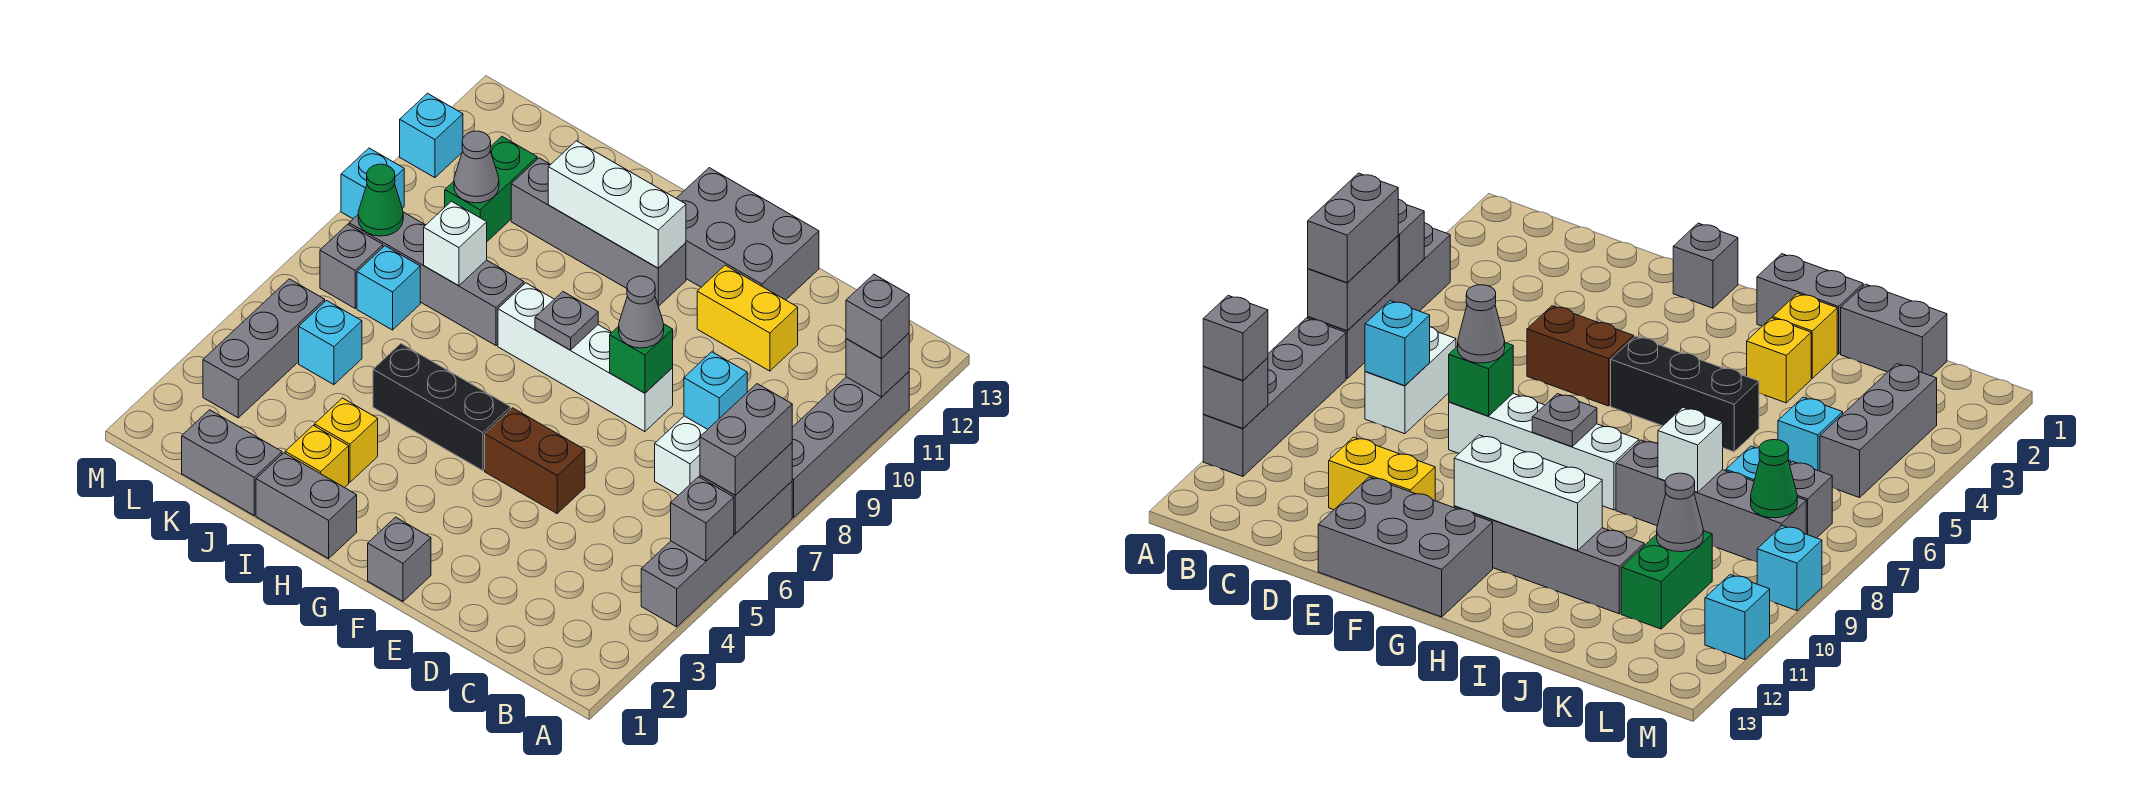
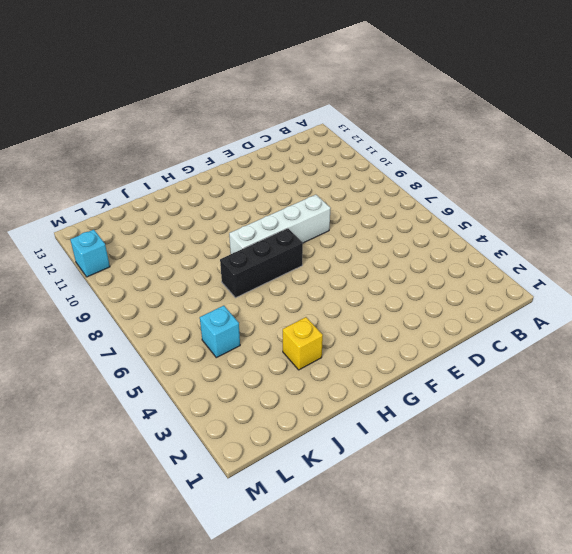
black brick G7:I7 level 1 -> black brick G5:I5 level 1
none -> grey brick A4:A7 level 1
none -> grey brick A8:A11 level 1
none -> white brick C7:C8 level 1
none -> yellow brick D11:E11 level 1

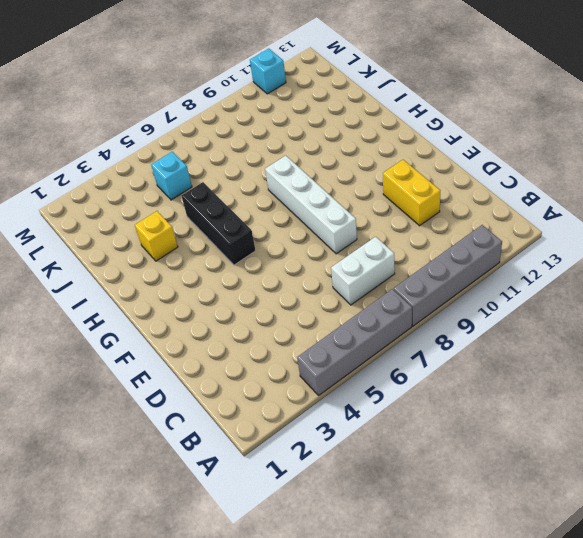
none -> brown brick E5:F5 level 1
none -> grey brick E12:G13 level 1
none -> grey brick F1 level 1
none -> grey brick G11:J11 level 1

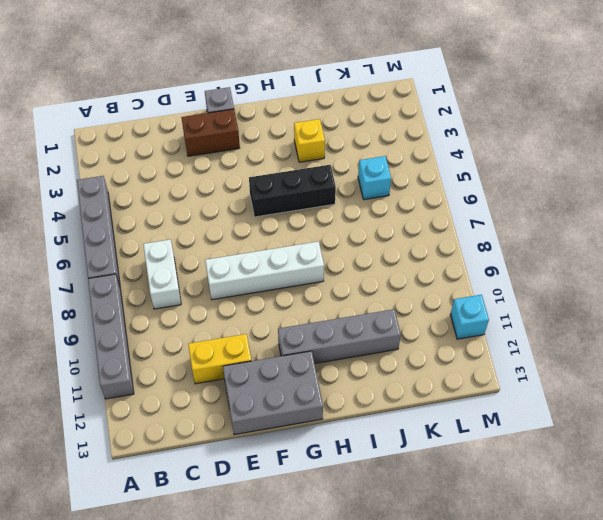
brown brick E2:F2 level 1 -> brown brick E5:F5 level 1
none -> grey brick H1:I1 level 1
none -> yellow brick I2 level 1
none -> grey brick I8:L8 level 1
none -> grey brick J1:K1 level 1

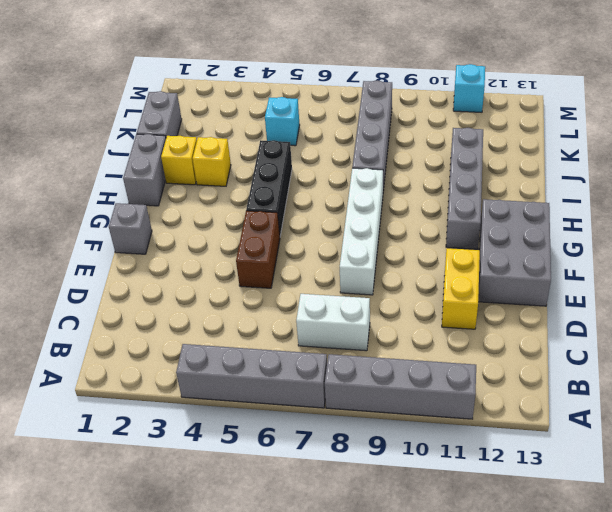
none -> cyan brick K7 level 1
none -> green brick K10:K11 level 1
none -> grey brick L3:L5 level 1
none -> grey brick L7 level 1

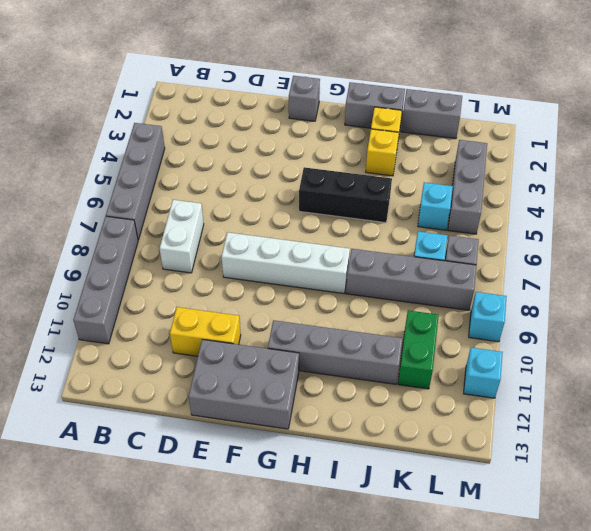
none -> brown brick E5:F5 level 1
none -> grey brick A5 level 2
none -> grey brick A6:A7 level 2
none -> grey brick A11 level 2

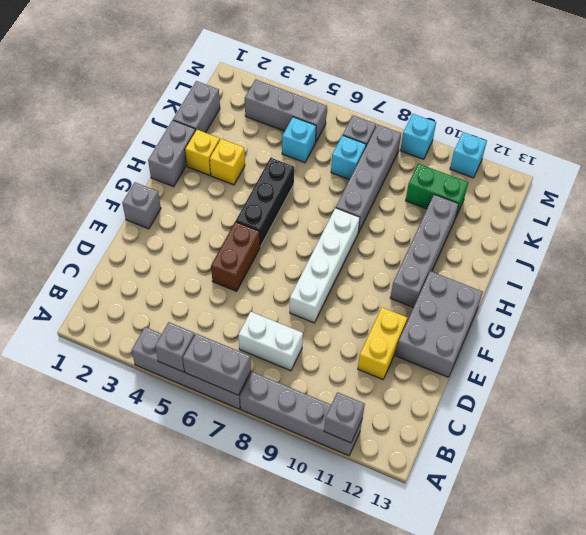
none -> cyan brick C8 level 2
none -> green brick E8 level 2
none -> grey plate G8 level 2
none -> white brick G11:I11 level 2

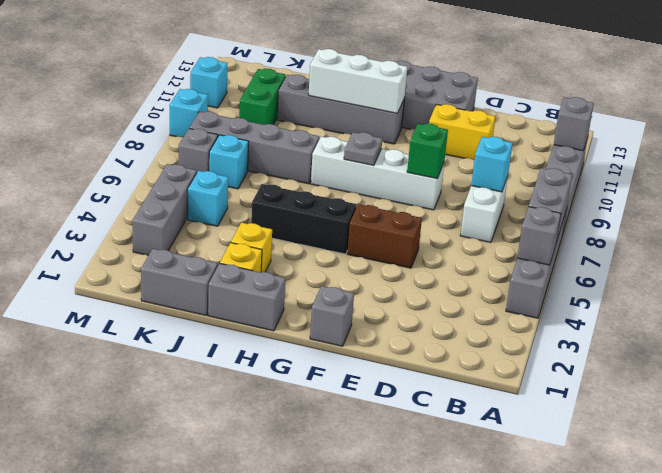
none -> white brick J8 level 2
none -> grey cone K10 level 2
none -> green cone L8 level 2
none -> grey brick A6:A7 level 3

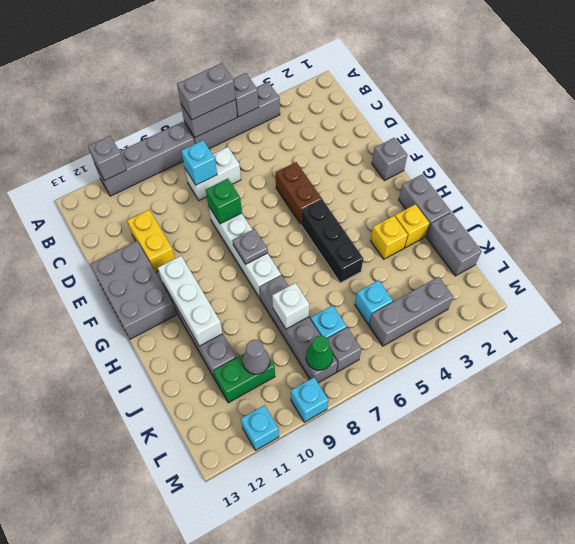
none -> grey brick A11 level 3
none -> grey cone E8 level 3

